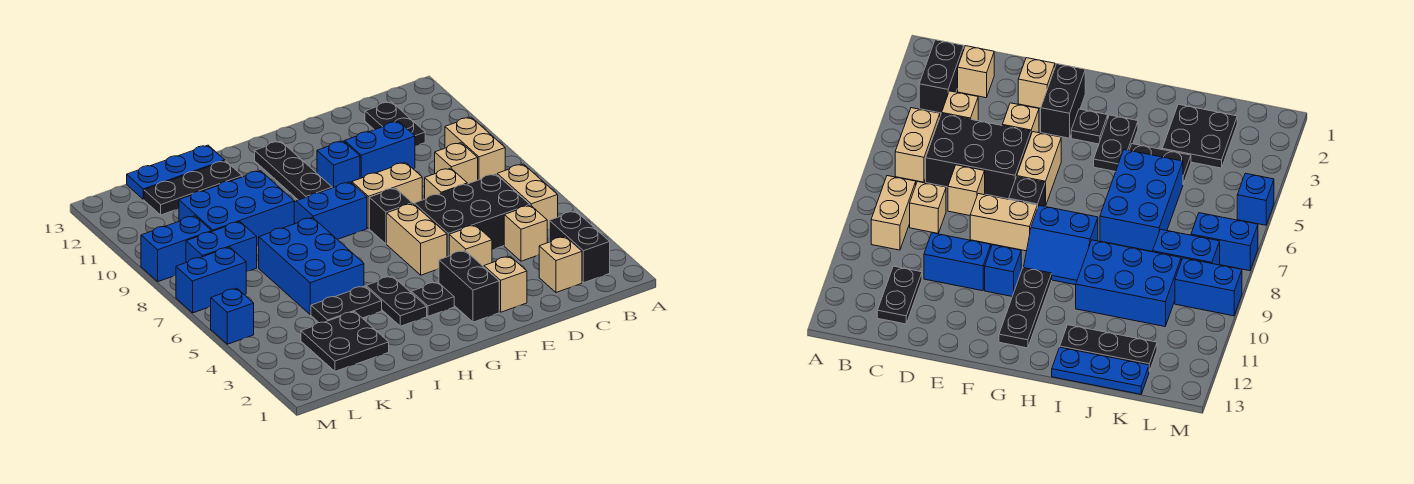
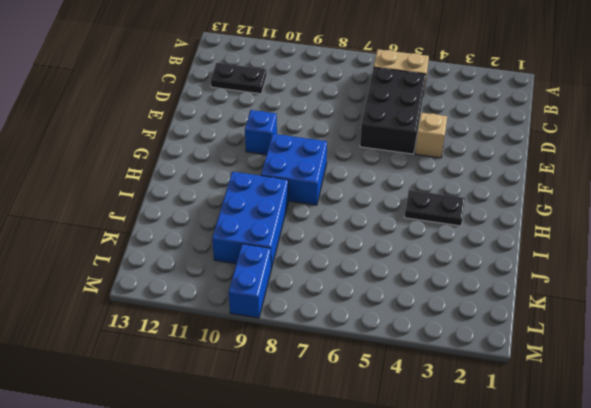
blue brick G8:H9 level 1 -> blue slope G8:H9 level 1 top 8
none -> black brick B2:B3 level 1
none -> tan brick B8:B9 level 1
none -> tan brick C2 level 1
none -> tan brick C4 level 1

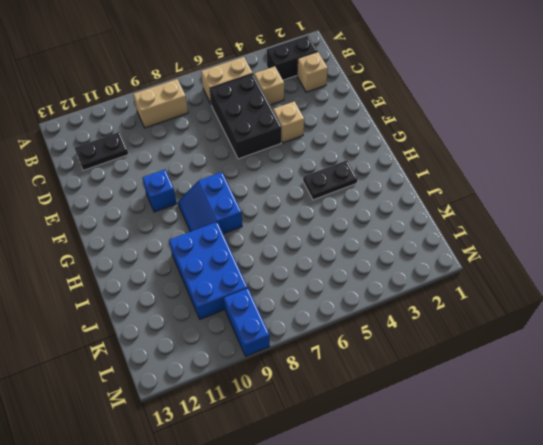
none -> tan brick C8 level 1
none -> tan brick D7 level 1
none -> blue brick D10:E10 level 1
none -> tan brick E2 level 1

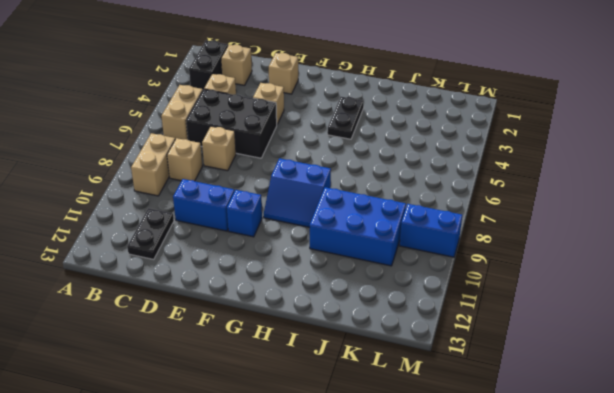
none -> tan brick E8:F8 level 1
none -> black brick F2:F3 level 1
none -> tan brick F5:F6 level 1
none -> black brick F7 level 1

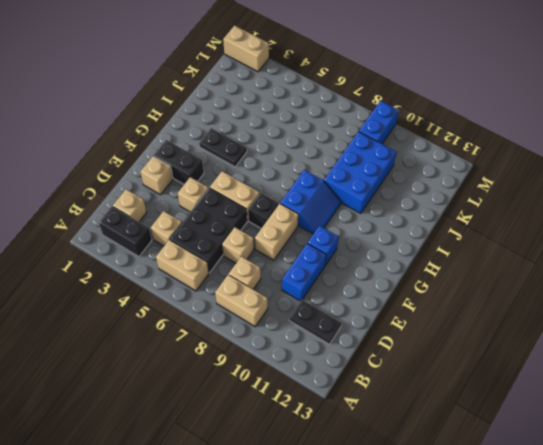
tan brick M1:M2 level 1 -> none
none -> black plate G3 level 1
none -> black plate G10:G12 level 1
none -> black plate I4:J4 level 1
none -> blue brick I5:J7 level 1

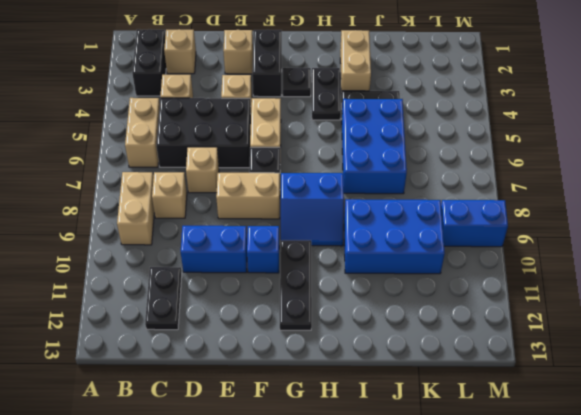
tan brick I2:I3 level 1 -> none
none -> black plate I12:K12 level 1
none -> blue plate I13:K13 level 1
none -> black plate J2:K3 level 1
none -> blue brick K8:L8 level 1

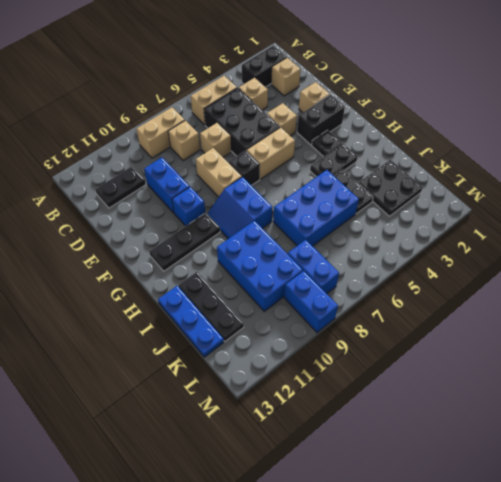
none -> blue brick L7:M7 level 1
none -> blue brick M5 level 1

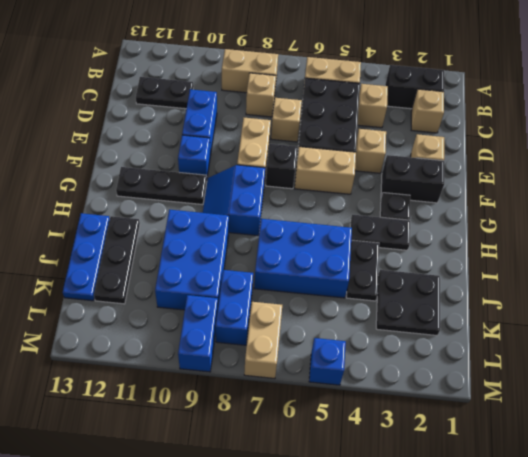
tan brick L7:M7 level 1 -> blue brick L7:M7 level 1

